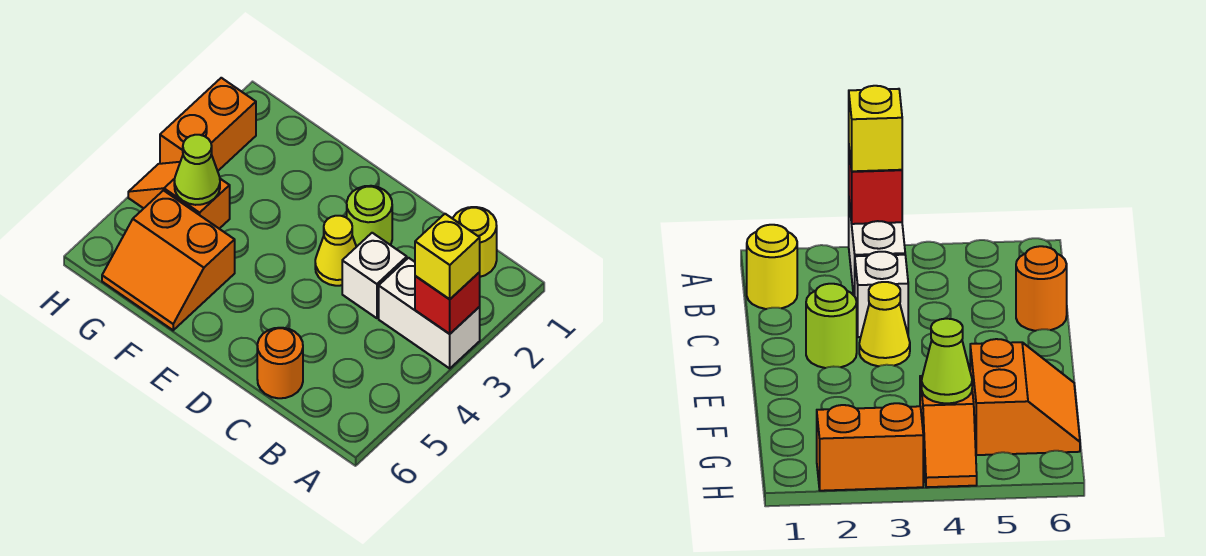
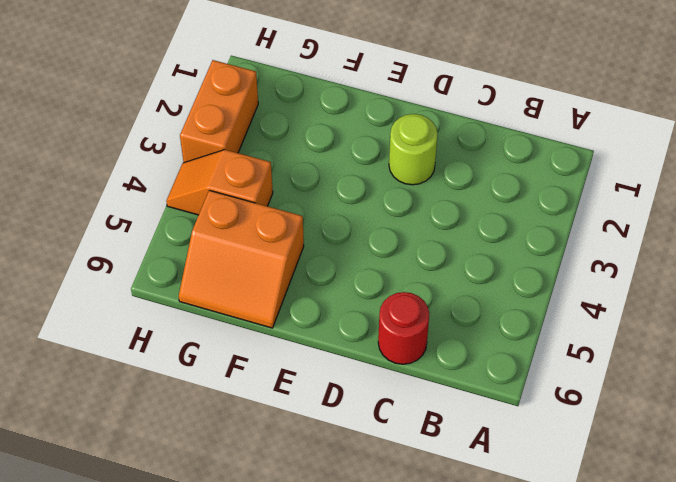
red round brick C6 level 1 -> orange round brick C6 level 1
none -> white brick A3:B3 level 1
none -> yellow round brick B1 level 1
none -> white brick C3 level 1

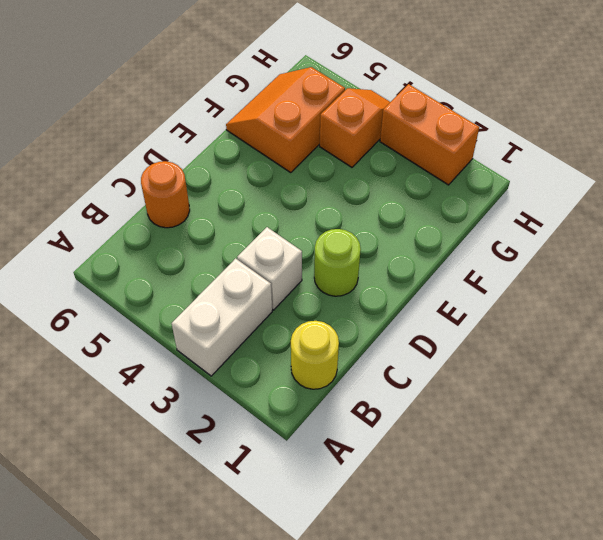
none -> yellow cone D3 level 1
none -> red brick A3 level 2
none -> lime cone G4 level 2

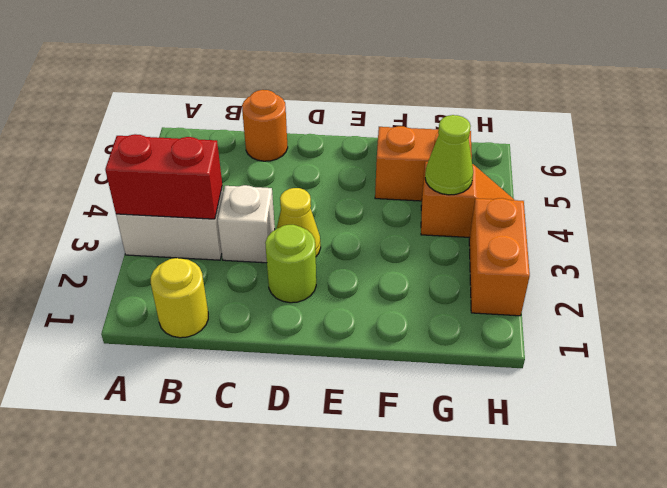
red brick A3:B3 level 2 -> red brick A3 level 2
none -> yellow brick A3 level 3

